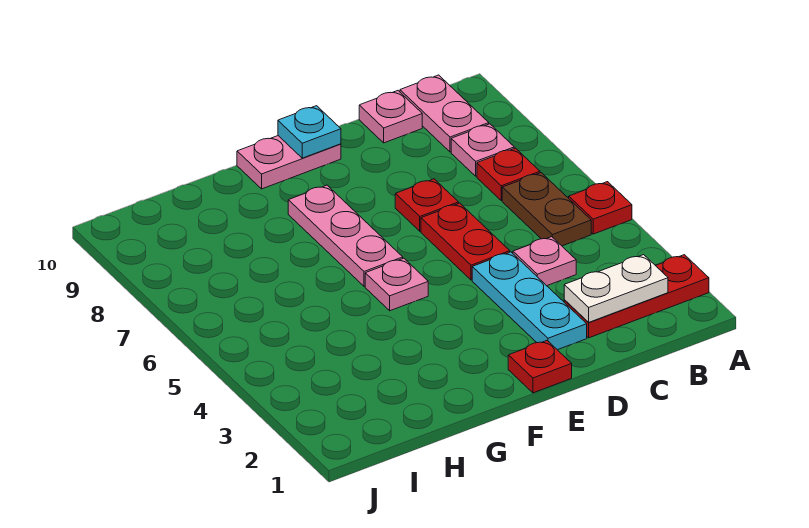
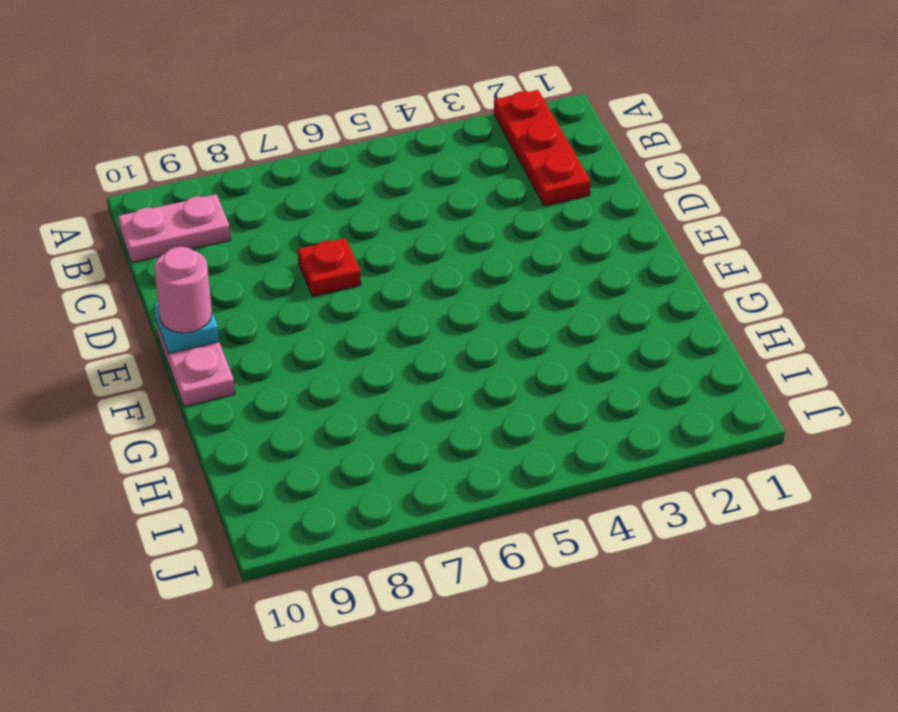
pink round brick E10 level 3 -> none
none -> red plate A5 level 1
none -> brown plate B5:B6 level 1
none -> red plate B7 level 1

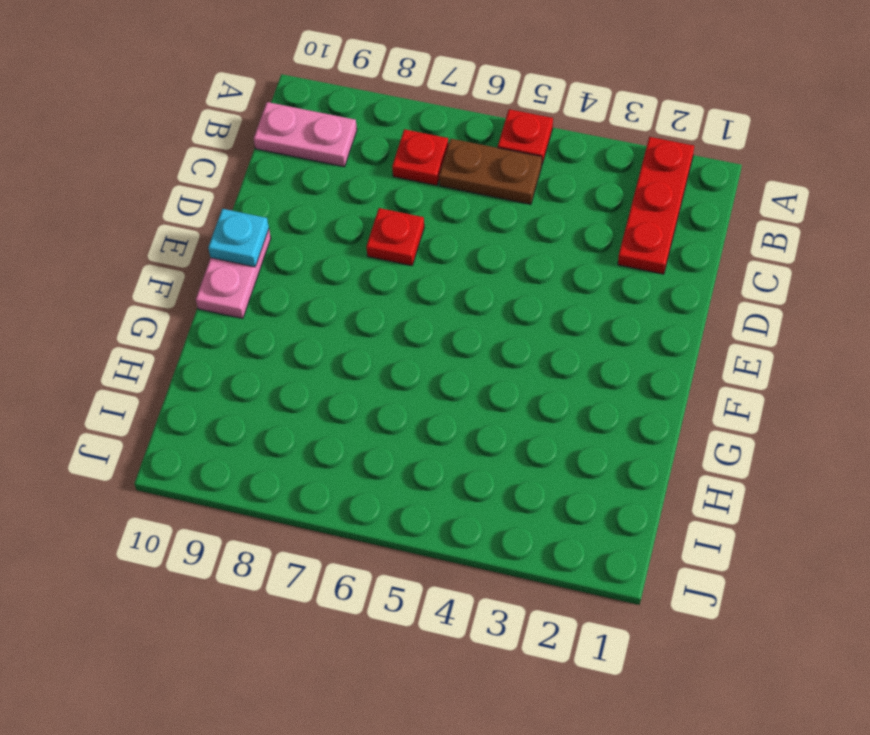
none -> pink plate B8 level 1
none -> pink plate C4 level 1
none -> pink plate C10 level 1

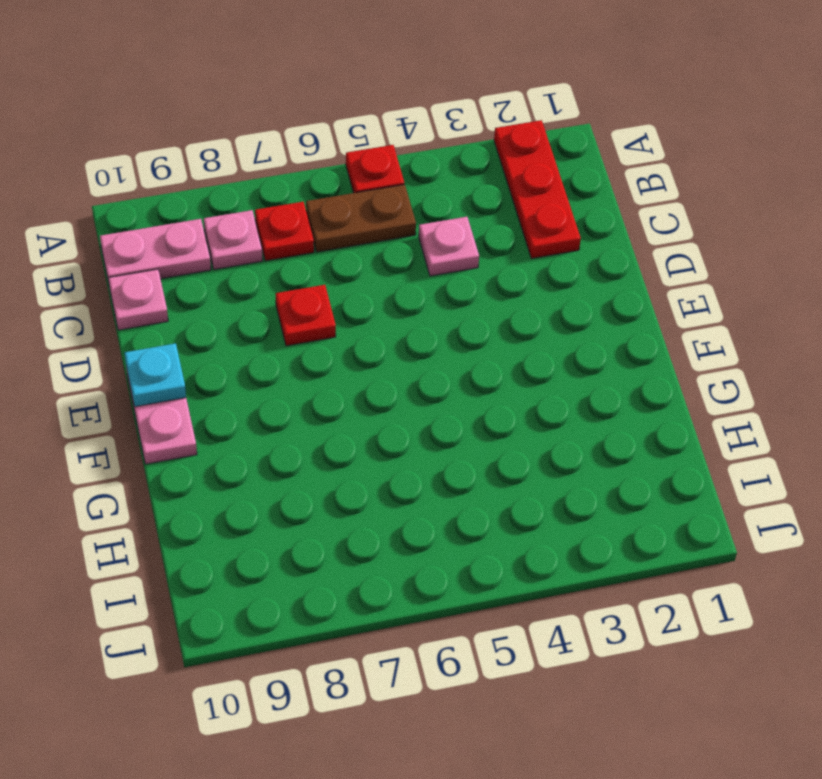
none -> cyan plate D2:D4 level 1
none -> red plate D5:D6 level 1
none -> red plate E1 level 1

